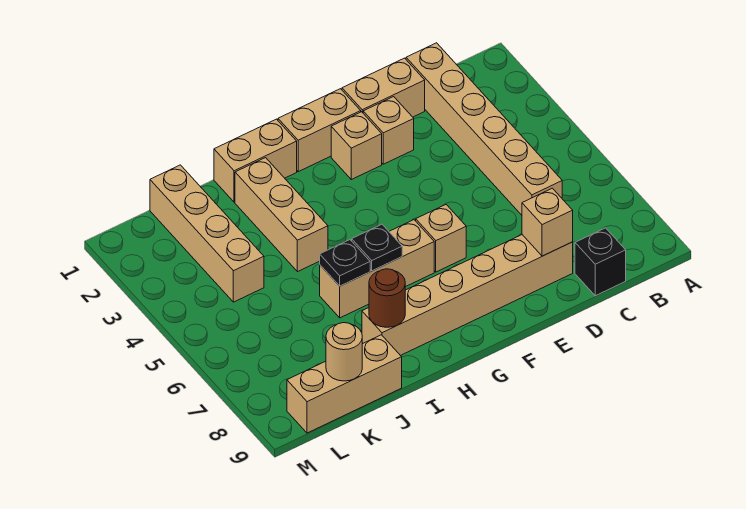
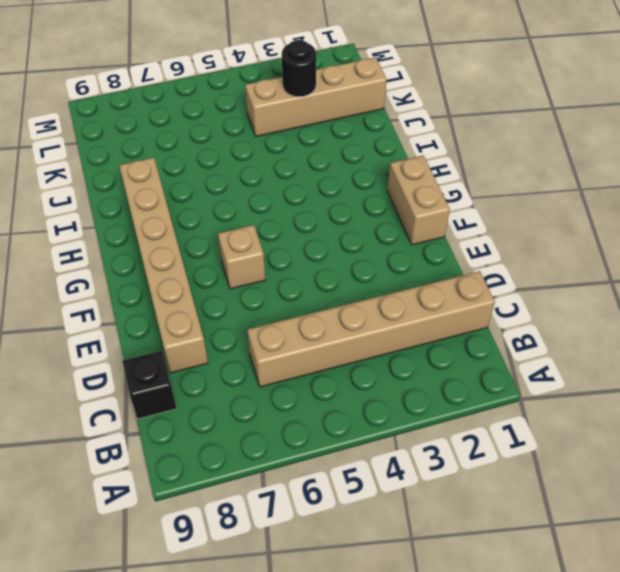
black round brick K3 level 2 -> none
none -> tan brick D1:E1 level 1
none -> tan brick E2 level 1
none -> tan brick F2 level 1

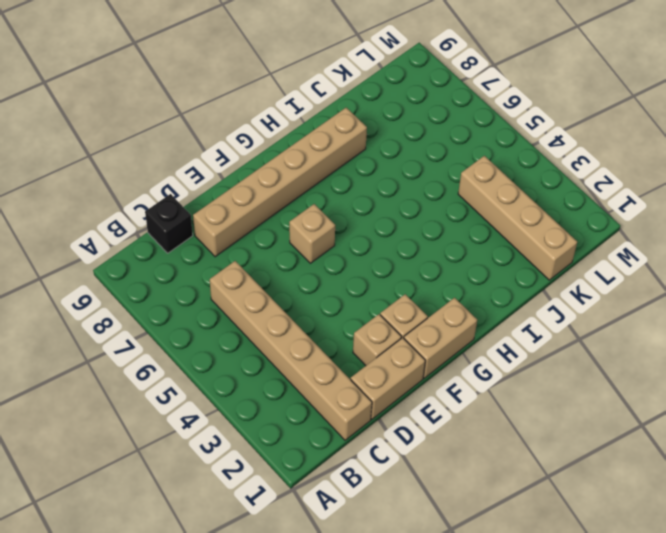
none -> tan brick G6:I6 level 1
none -> tan brick H1:I1 level 1
none -> tan brick I2:I4 level 1

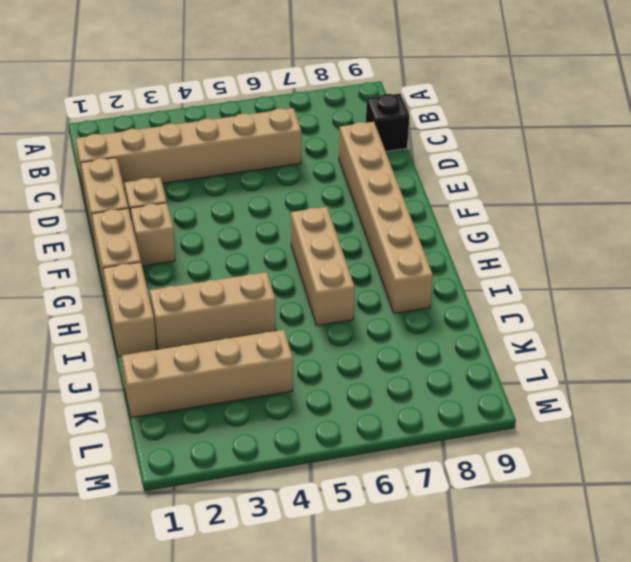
none -> tan brick F6 level 1
none -> tan brick J9:L9 level 1
none -> tan brick D8 level 2

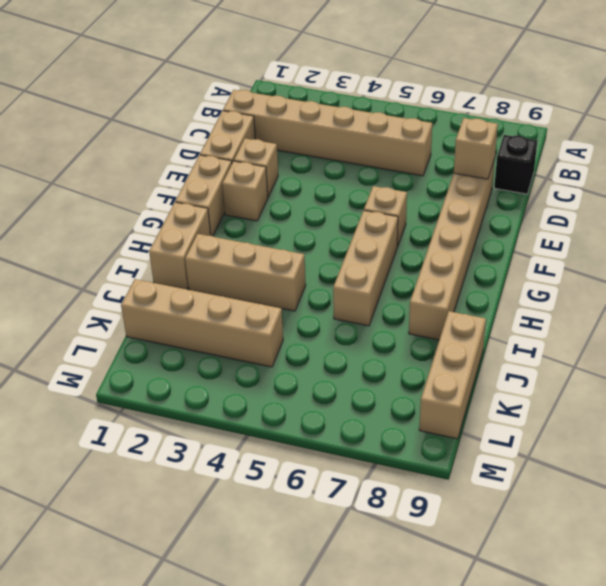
none -> black plate H6 level 2
none -> black plate I6 level 2
none -> brown round brick I8 level 2

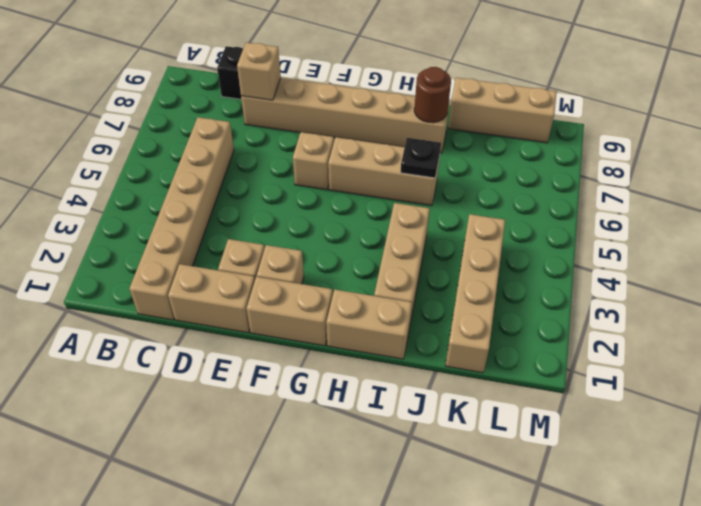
none -> black plate H6 level 2
none -> tan round brick K9 level 2

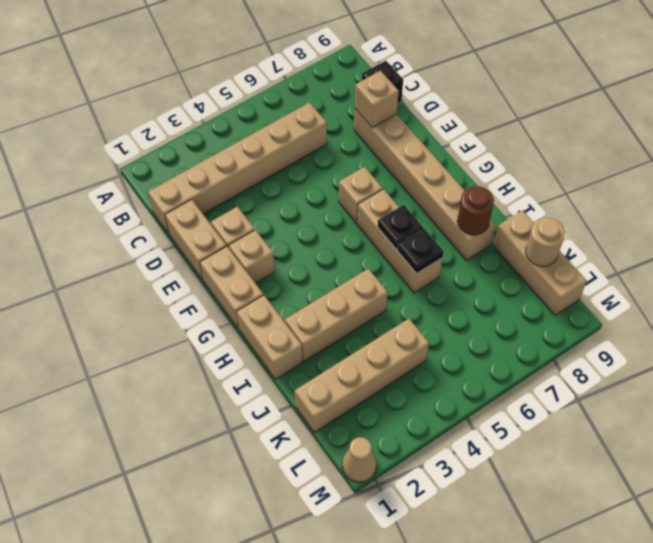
tan cone M1 level 1 -> none

